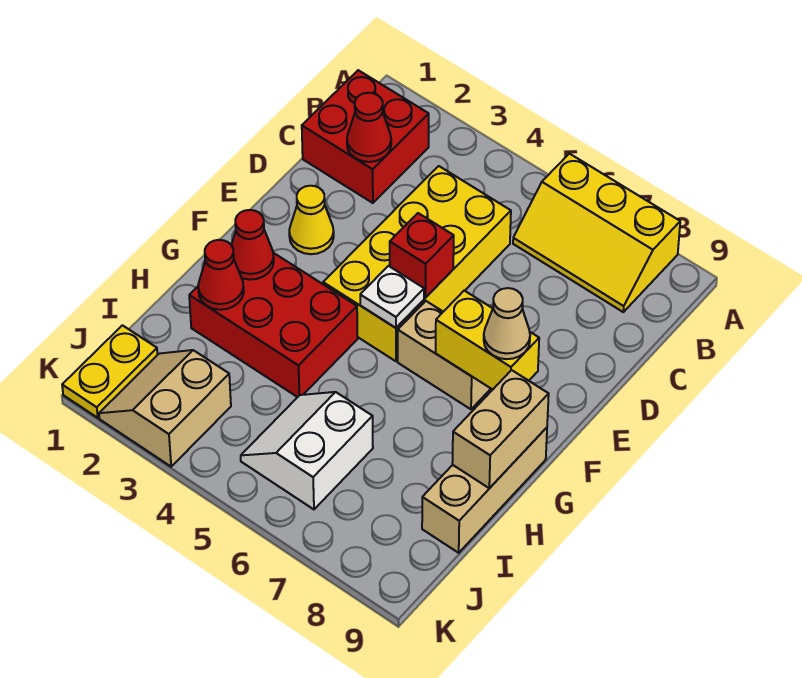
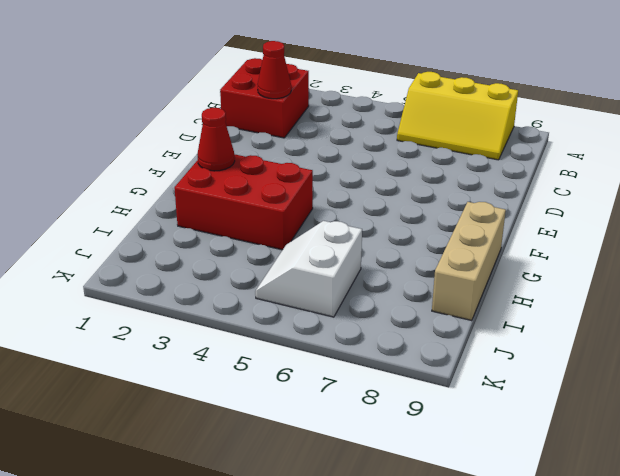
none -> yellow brick C4:F5 level 1
none -> yellow cone E2 level 1
none -> tan brick F6:F7 level 1

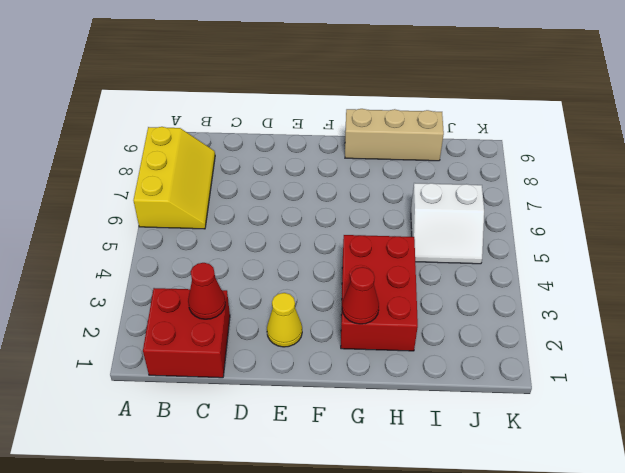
none -> yellow brick C4:F5 level 1
none -> tan brick F6:F7 level 1
none -> yellow plate J1:K1 level 1

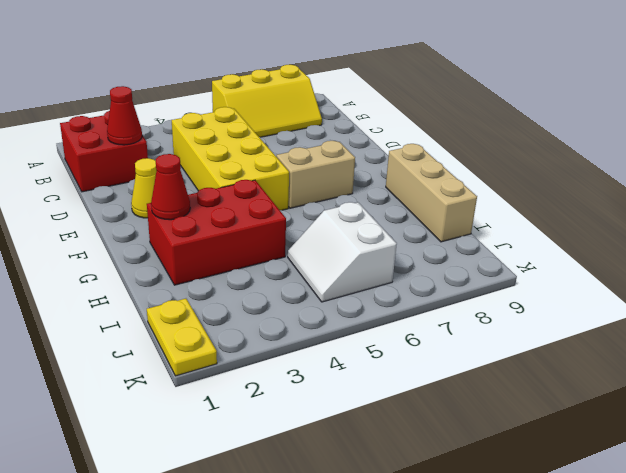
none -> tan slope J2:K3 level 1 top 3
none -> red brick E5 level 2
none -> white plate F5 level 2

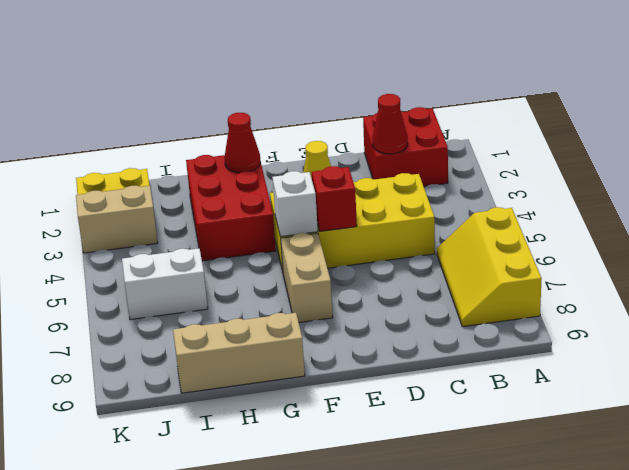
white brick F5 level 2 -> white plate F5 level 2
none -> yellow brick F7:F8 level 2
none -> tan brick G9:H9 level 2
none -> red cone H2 level 2

